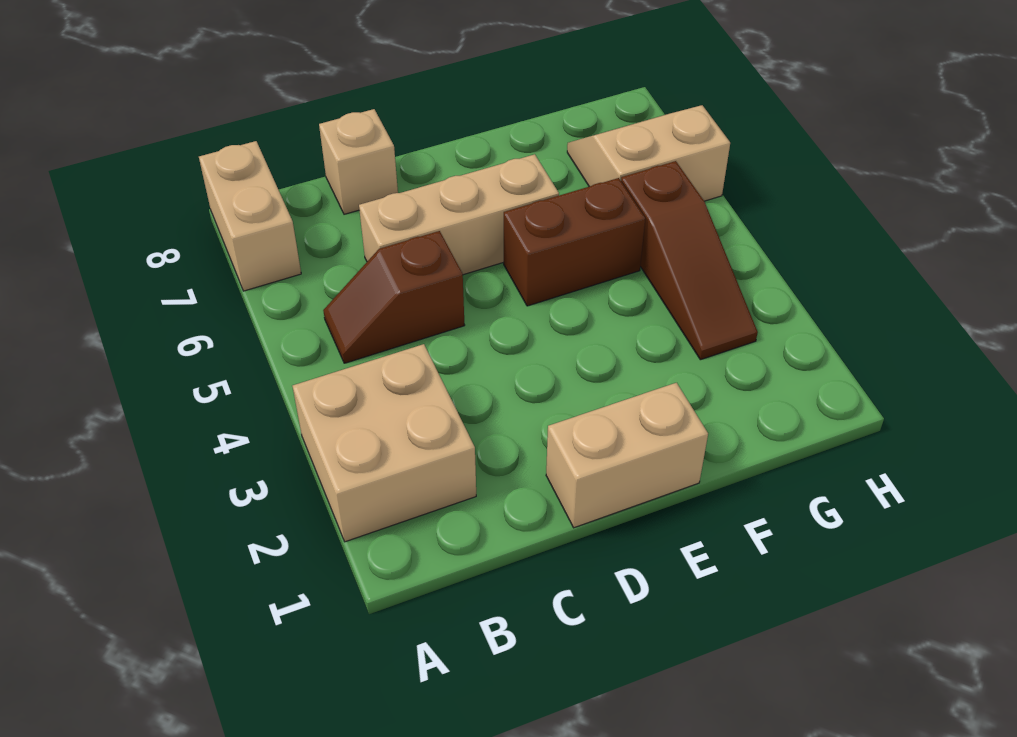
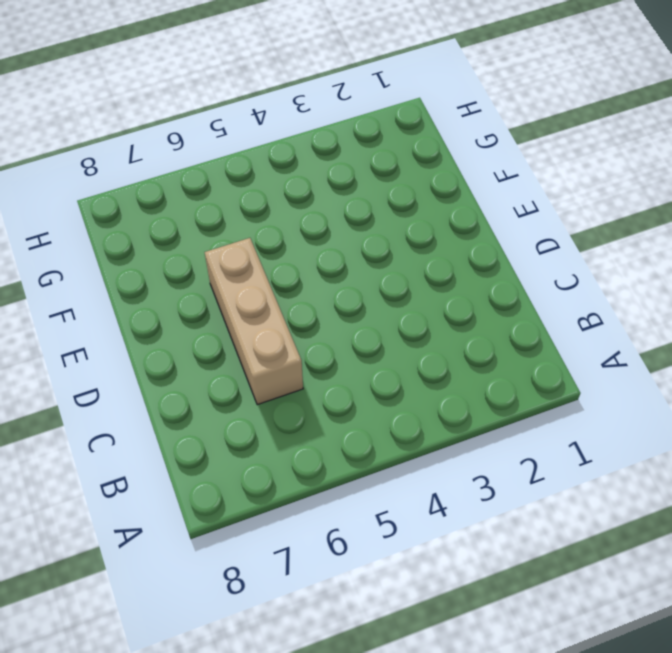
none -> tan brick A2:B3 level 1
none -> tan brick A7:A8 level 1

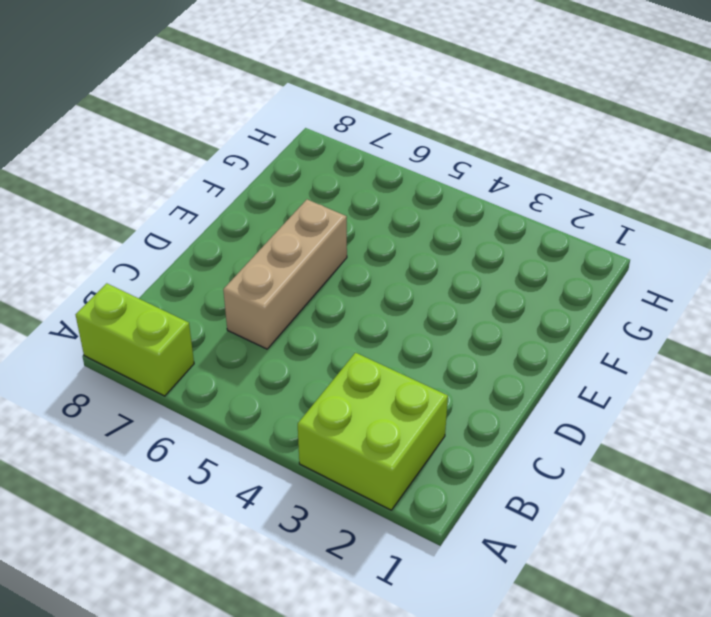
lime brick A2:B3 level 1 -> tan brick A2:B3 level 1
lime brick A7:A8 level 1 -> tan brick A7:A8 level 1
none -> brown slope B5:C5 level 1 top C
none -> tan brick C8 level 1

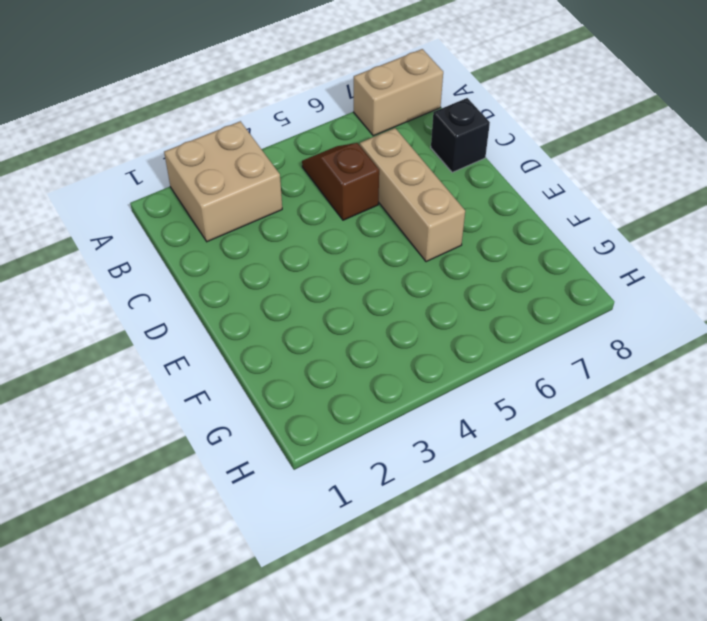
black brick C8 level 1 -> tan brick C8 level 1
none -> tan brick D1:E1 level 1
none -> brown brick E5:F5 level 1

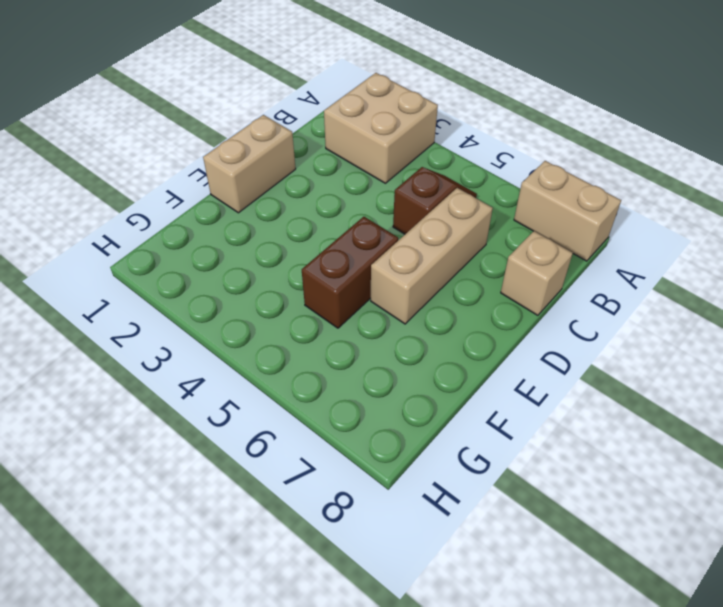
none -> brown slope G3:G5 level 1 top 5
none -> tan slope G6:H7 level 1 top 6

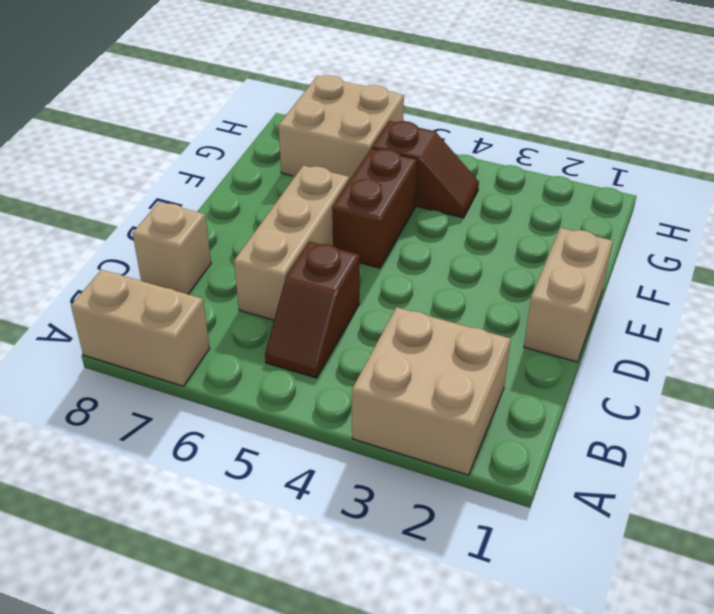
brown slope G4:G5 level 1 top 5 -> brown slope G3:G5 level 1 top 5
tan brick G6:H7 level 1 -> tan slope G6:H7 level 1 top 6

